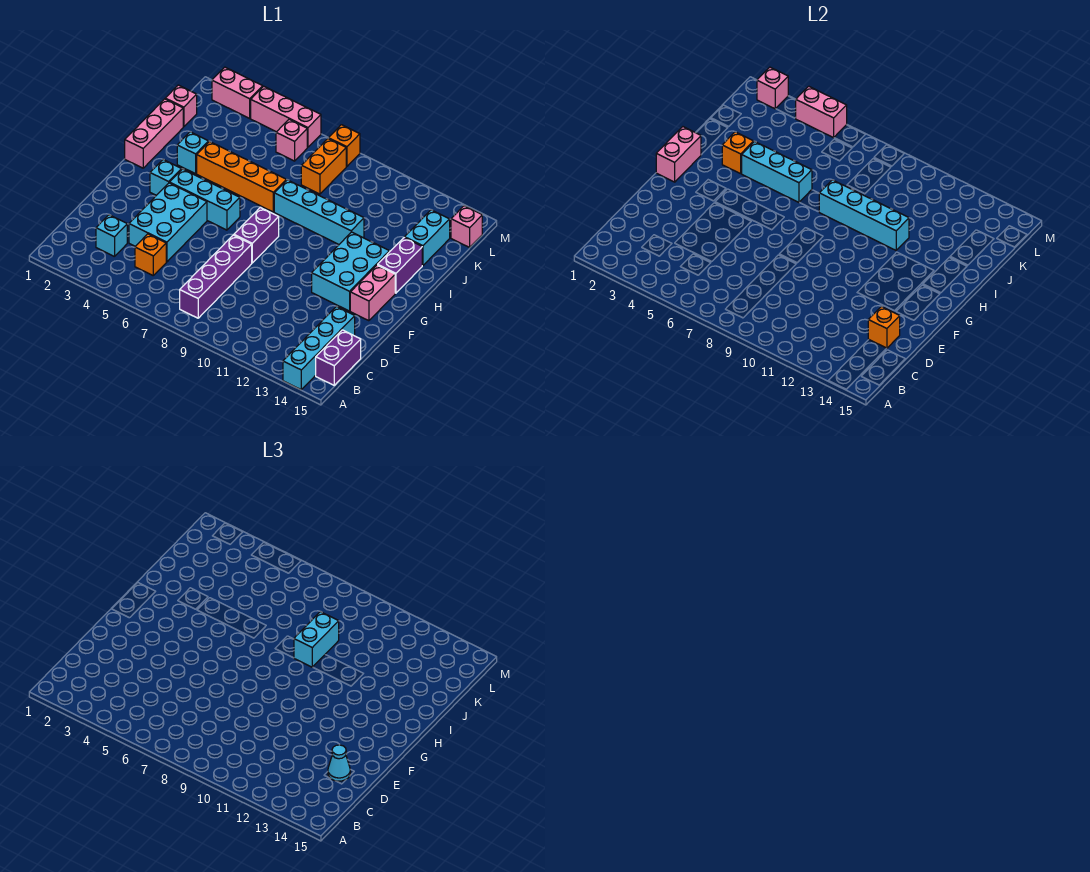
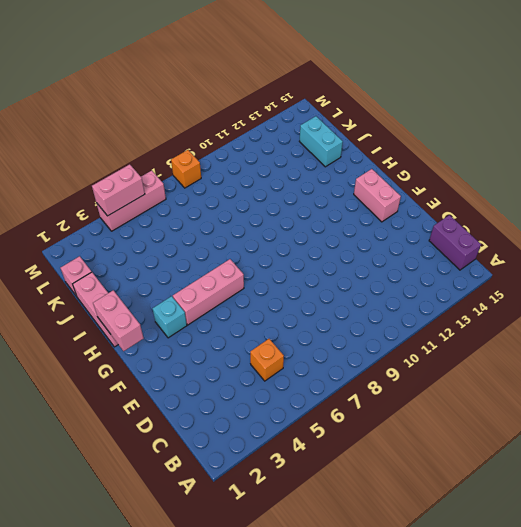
pink brick G4:G6 level 1 -> cyan brick G4:G6 level 1
none -> cyan brick A14:D14 level 1
none -> purple brick B8:E8 level 1
none -> cyan brick C3 level 1
none -> cyan brick D4:F5 level 1

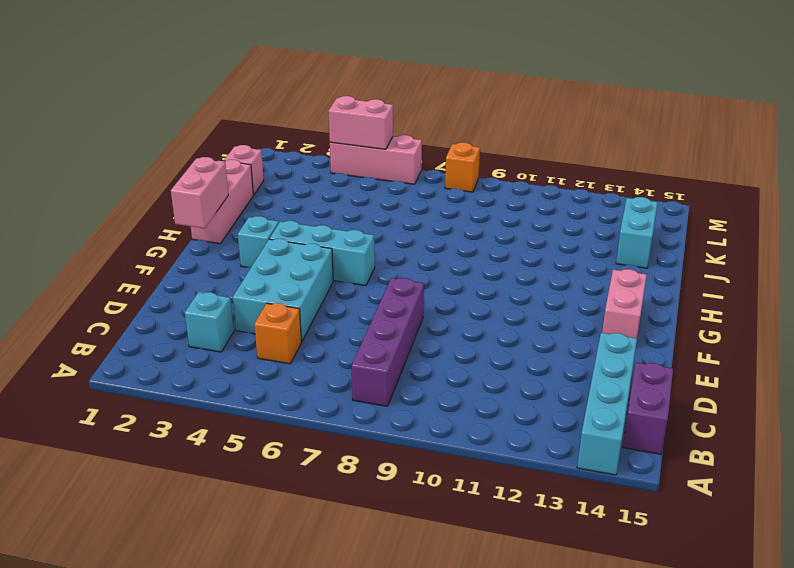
none -> purple brick F8:G8 level 1
none -> cyan brick F12:H13 level 1
none -> purple brick H14:I14 level 1
none -> cyan brick I3 level 1

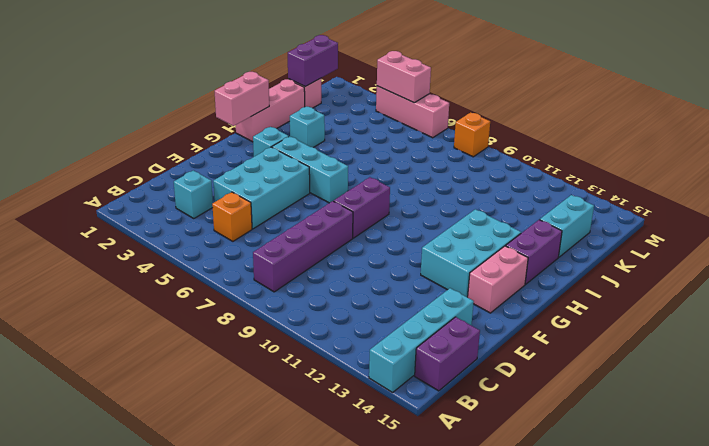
purple brick K1:L1 level 2 -> none
none -> orange brick I4:I7 level 1
none -> cyan brick I8:I11 level 1
none -> orange brick K8:L8 level 1
none -> pink brick L6 level 1

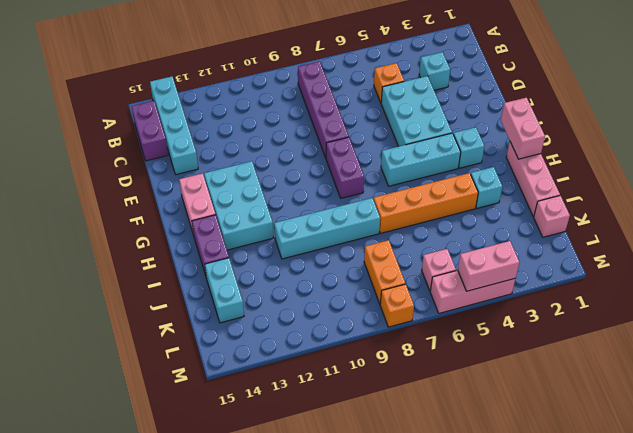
none -> pink brick L15 level 1
none -> pink brick M2:M3 level 1
none -> orange brick D14 level 2
none -> orange brick I3 level 2

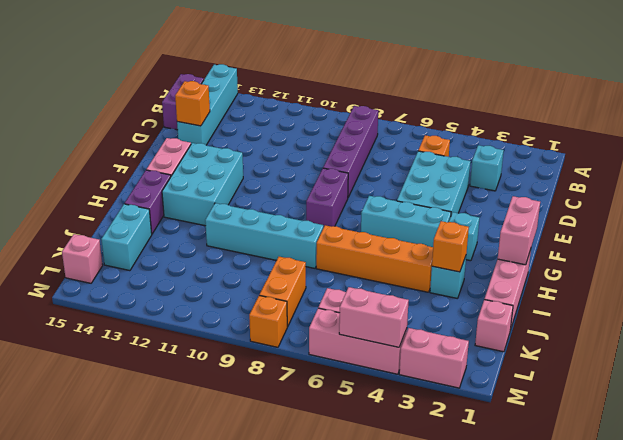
none -> cyan brick I4:I6 level 2
none -> cyan brick I8:I11 level 2
none -> pink brick M2 level 2
none -> cyan cone D14 level 3

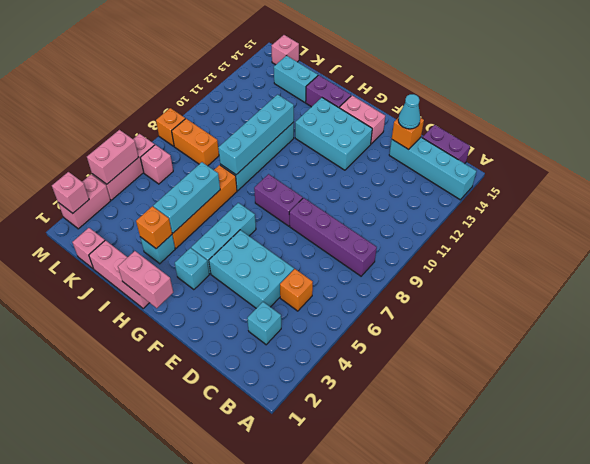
none -> cyan brick I9:J9 level 3

